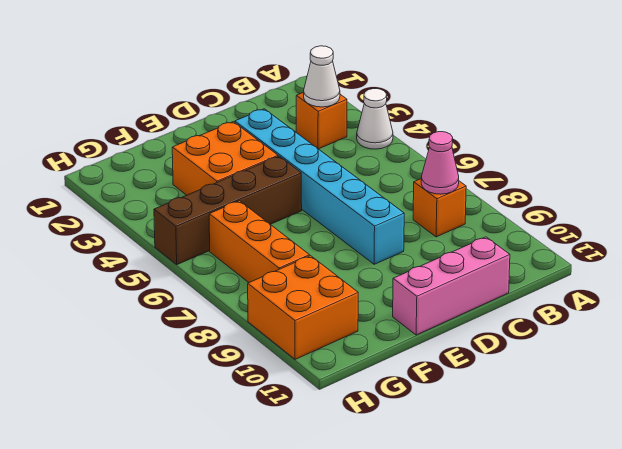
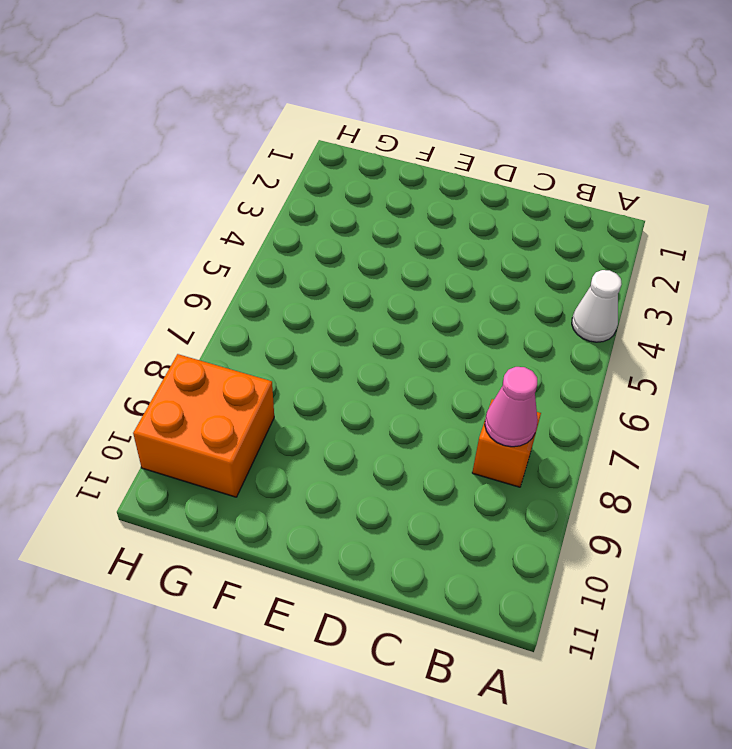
none -> orange brick B3 level 1
none -> pink brick C11:E11 level 1

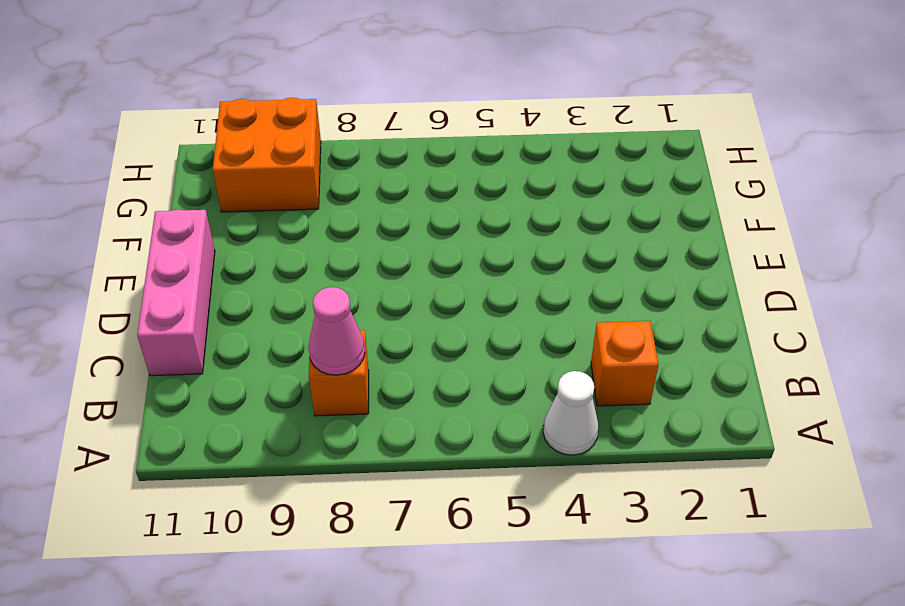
none -> cyan brick D3:D8 level 1
none -> orange brick E3:F4 level 1

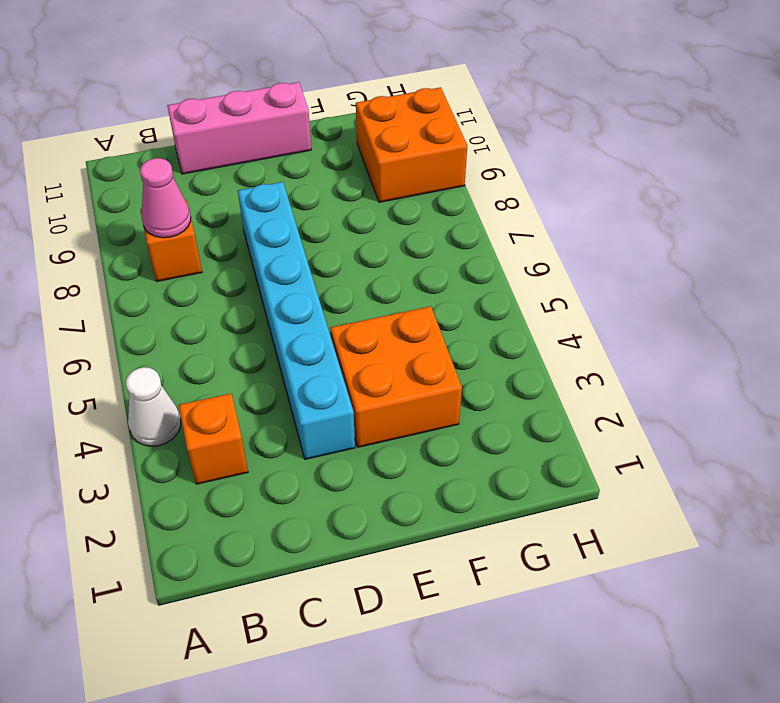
none -> brown brick E5:H5 level 1
none -> orange brick G6:G8 level 1

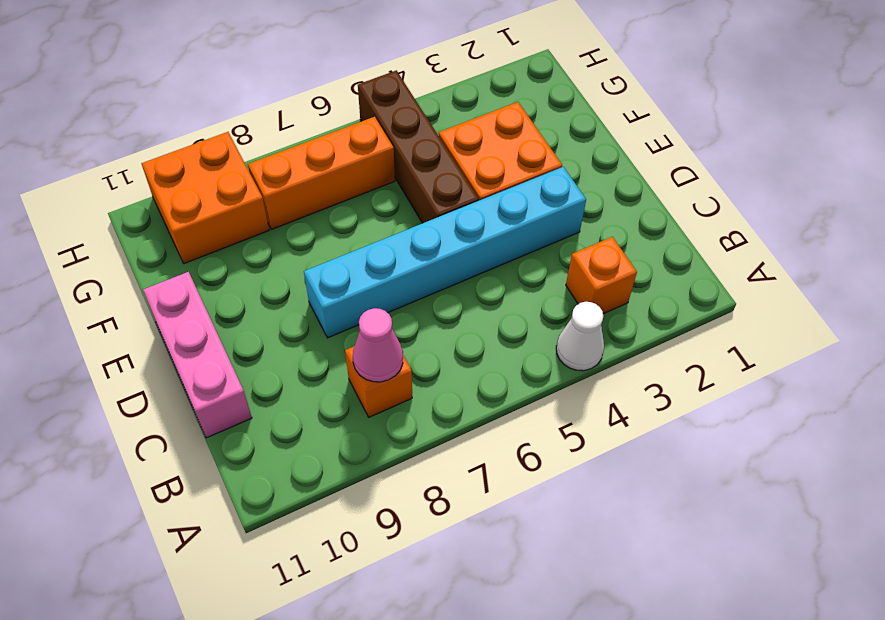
none -> white cone B3 level 2

